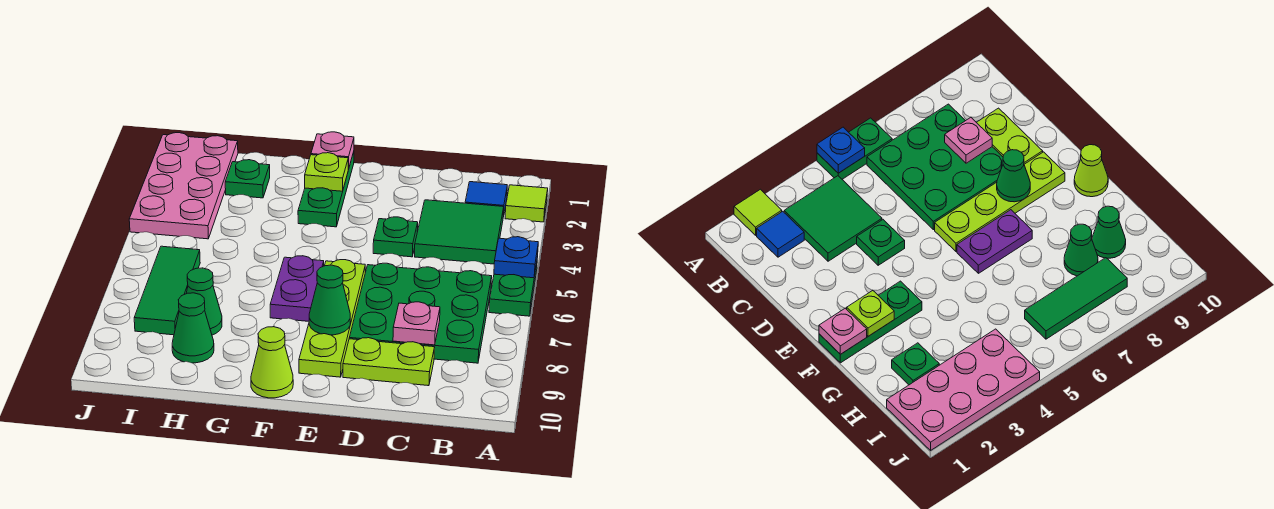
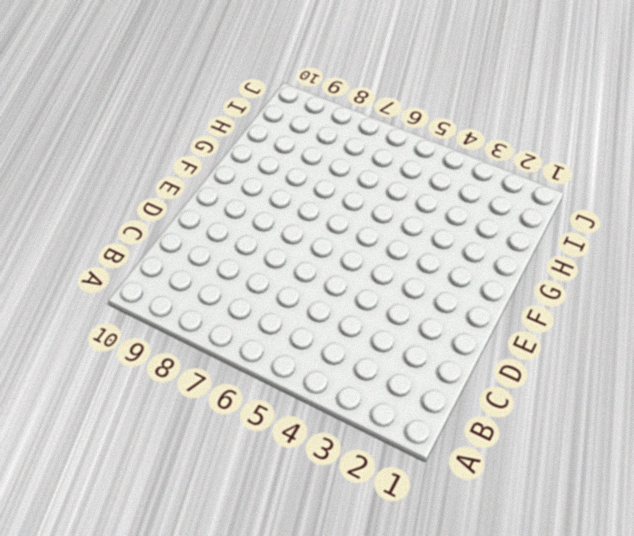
none -> lime tile A2 level 1
none -> green plate A5:A6 level 1
none -> blue tile B2 level 1

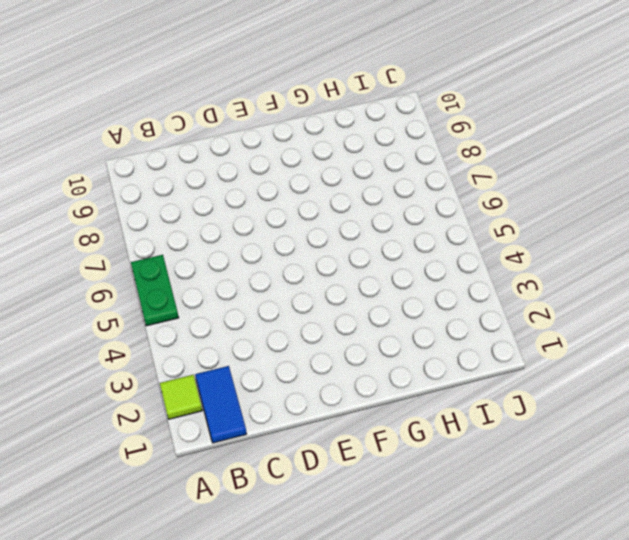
blue tile B1:B2 level 1 -> blue tile B2 level 1
none -> green tile B3:C4 level 1
none -> green plate B6:D8 level 1
none -> lime plate C9:D9 level 1

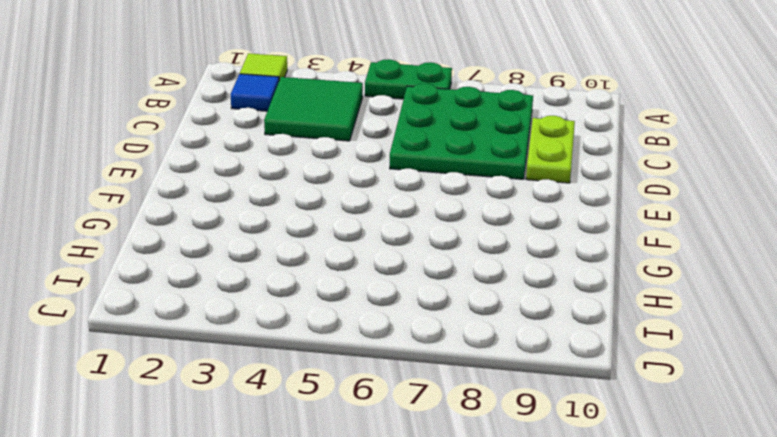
none -> green plate D4 level 1
none -> lime plate E6:E9 level 1
none -> green plate F1:F3 level 1

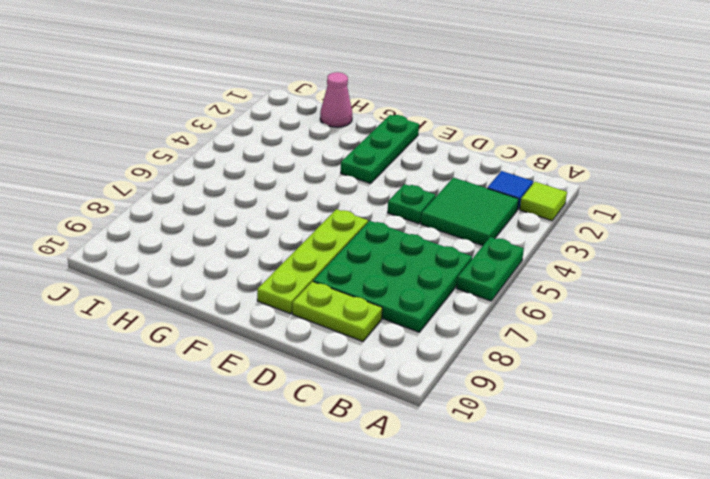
pink cone H1 level 1 -> none
none -> purple plate F6:F7 level 1
none -> lime cone F10 level 1
none -> green plate H2 level 1

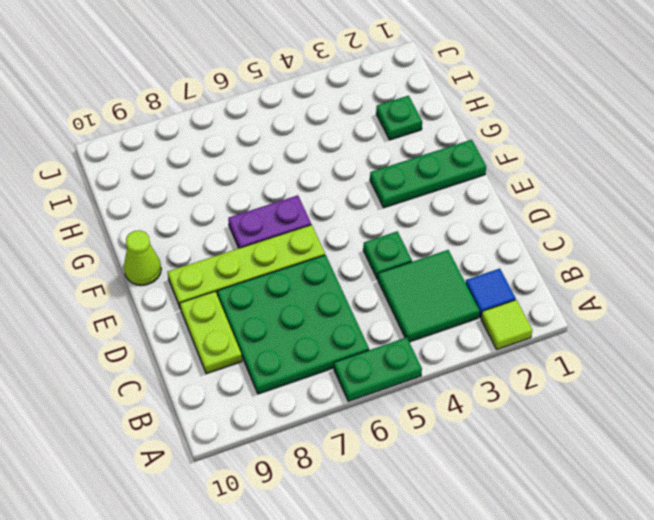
none -> green cone H8 level 1
none -> green cone H9 level 1
none -> pink plate I1:J4 level 1

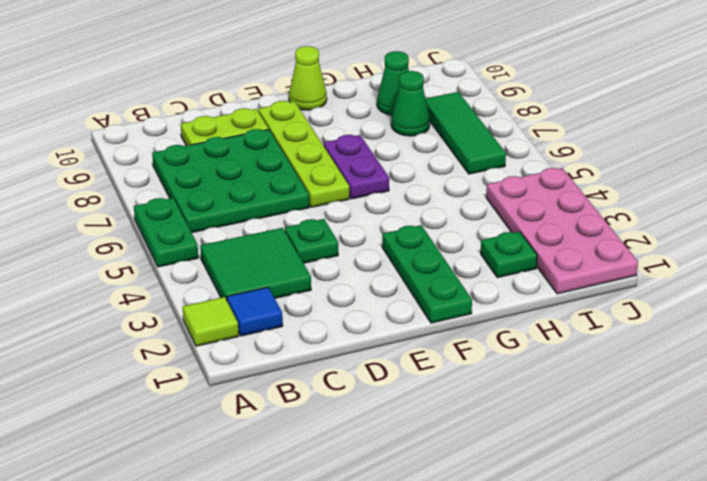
none -> blue plate A5 level 2
none -> pink plate C8 level 2
none -> green cone E8 level 2

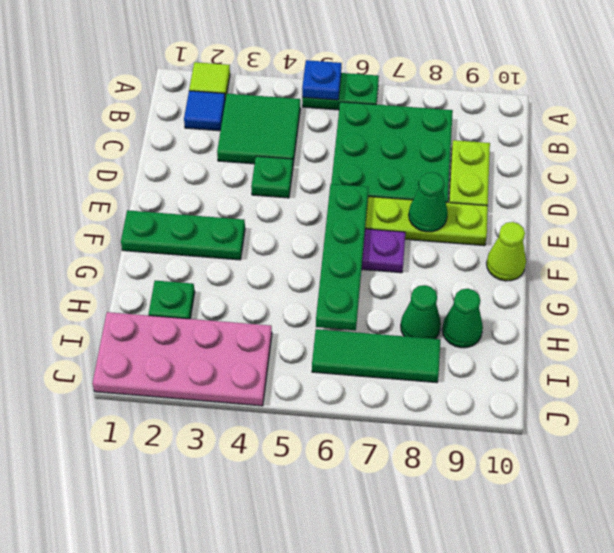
green plate E6:H6 level 2 -> none
none -> pink plate C8 level 2
none -> pink plate F1 level 2
none -> lime plate F2 level 2

